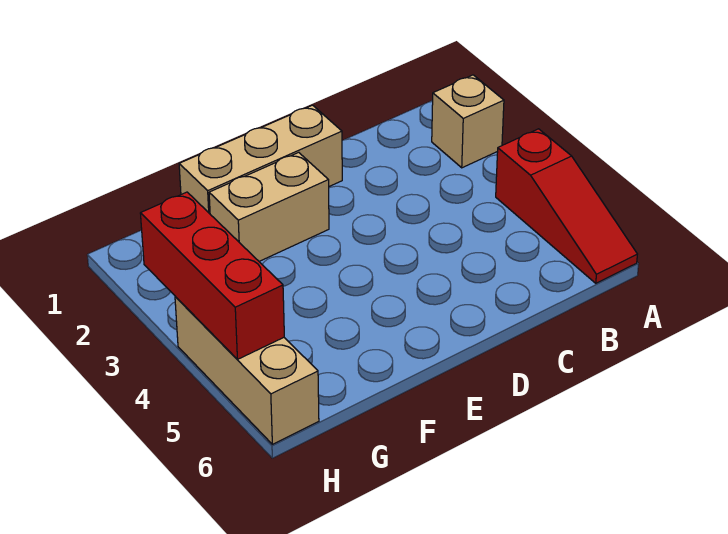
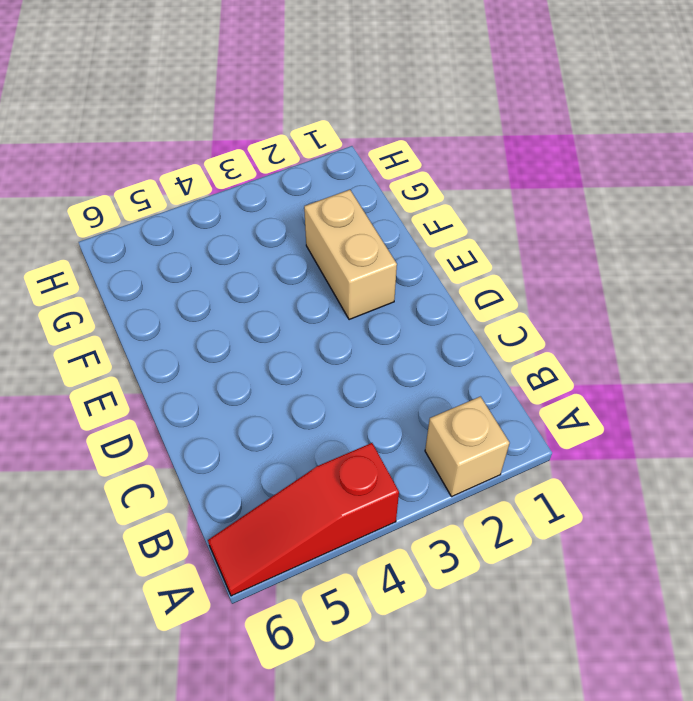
none -> tan brick D1:F1 level 1
none -> tan brick H4:H6 level 1

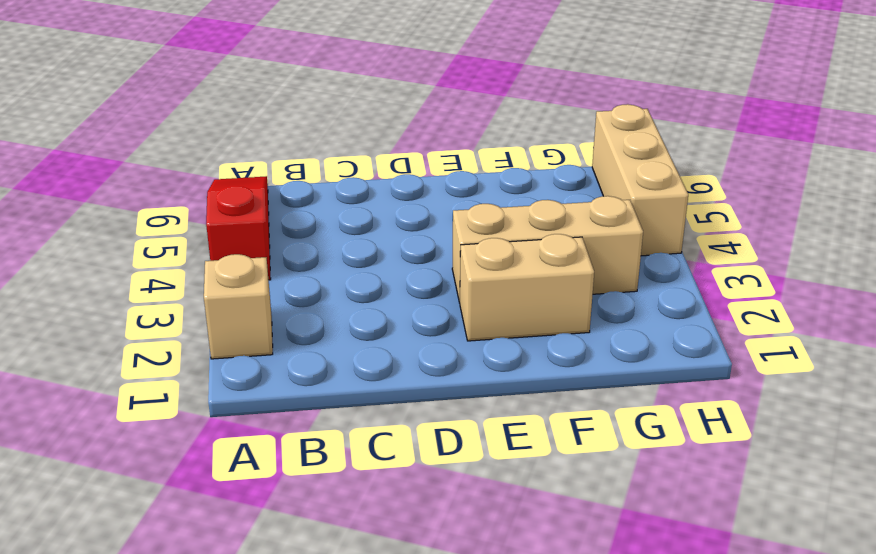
tan brick E3:G3 level 1 -> tan brick D1:F1 level 1
none -> red brick H3:H5 level 2

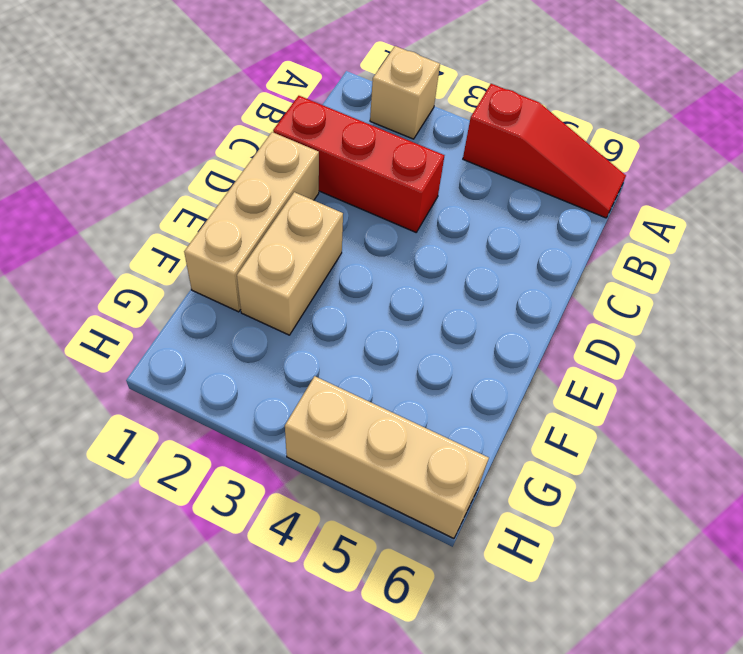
red brick C1:C3 level 1 -> red brick H3:H5 level 2

